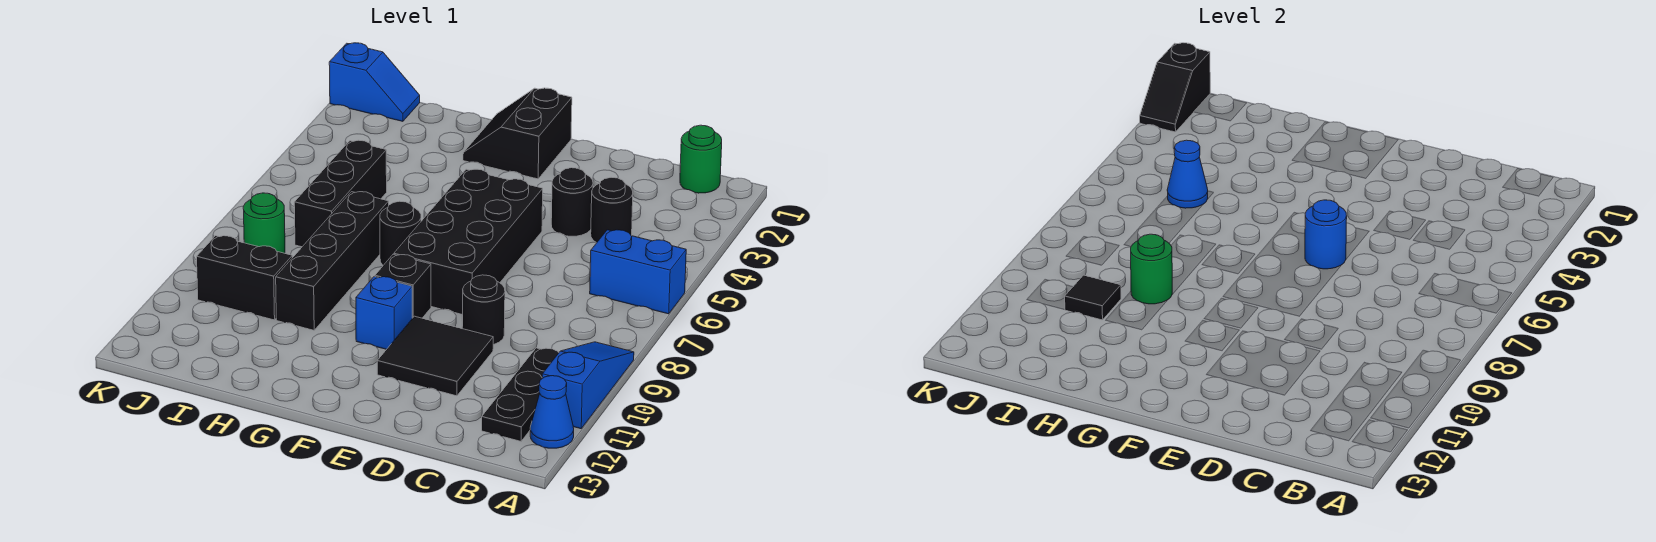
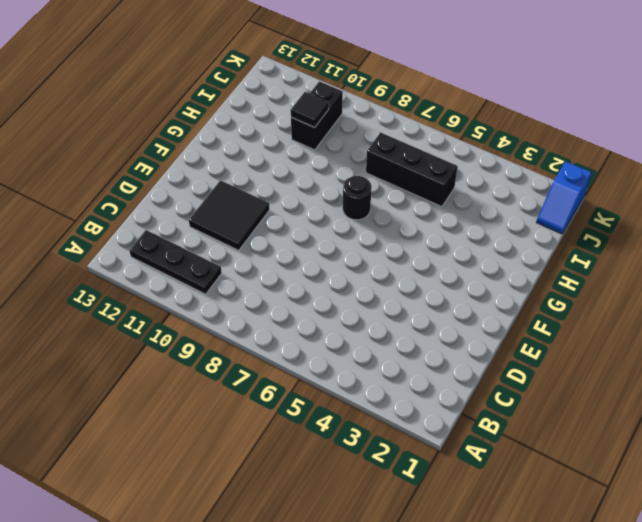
none -> blue brick A6:B6 level 1
none -> blue slope A9:A11 level 1 top 11
none -> blue cone A12 level 1

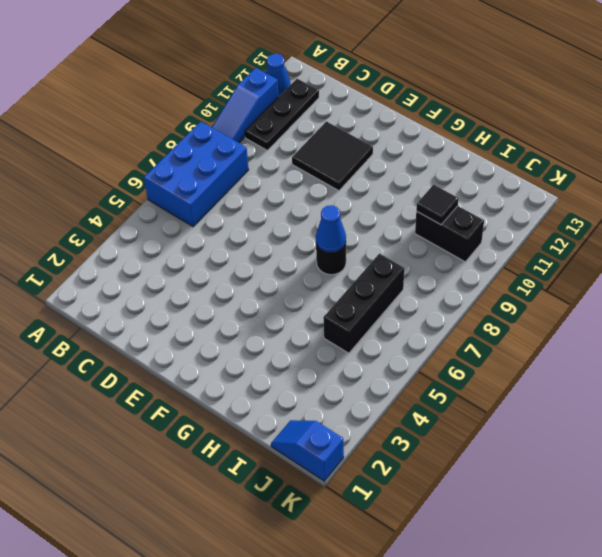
blue brick A6:B8 level 1 -> blue brick A6:B6 level 1
blue cone G7 level 2 -> blue cone I5 level 2
none -> green round brick B1 level 1
none -> black round brick C4 level 1
none -> black round brick D4 level 1

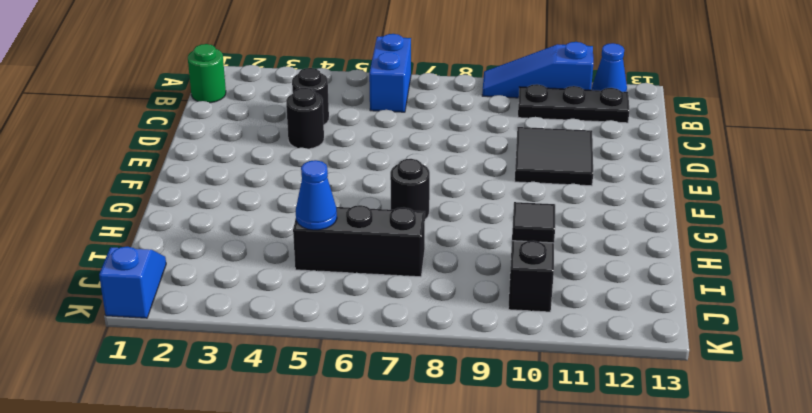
none -> black round brick D9 level 1
none -> black brick E5:F8 level 1
none -> black slope F1:G2 level 1 top F

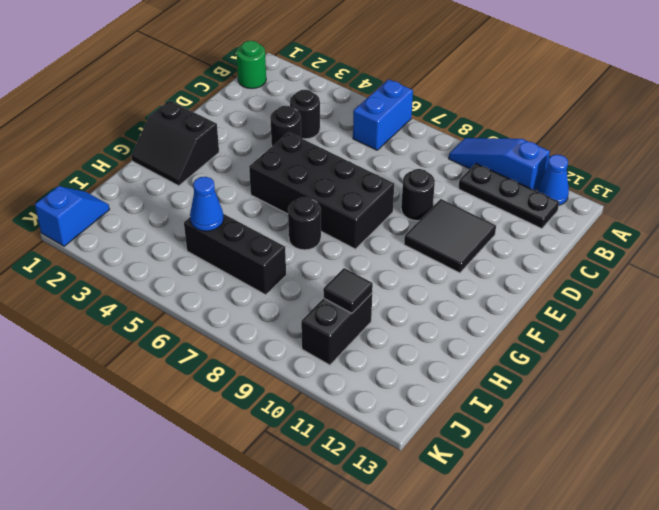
none -> black brick F9 level 1
none -> blue brick F10 level 1
none -> black brick H7:H10 level 1

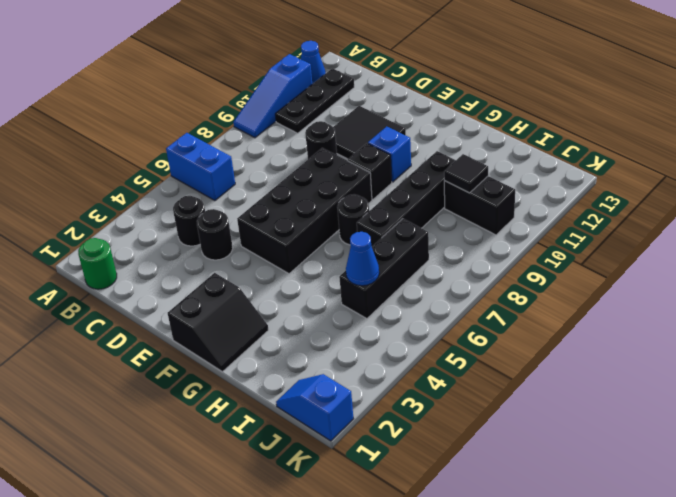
none -> green round brick J8 level 1
none -> blue round brick E6 level 2
none -> green round brick H9 level 2

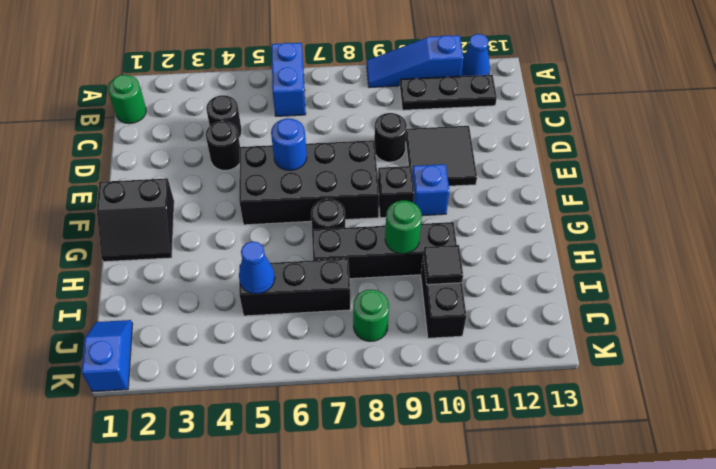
none -> black slope K1:K2 level 2 top 1

